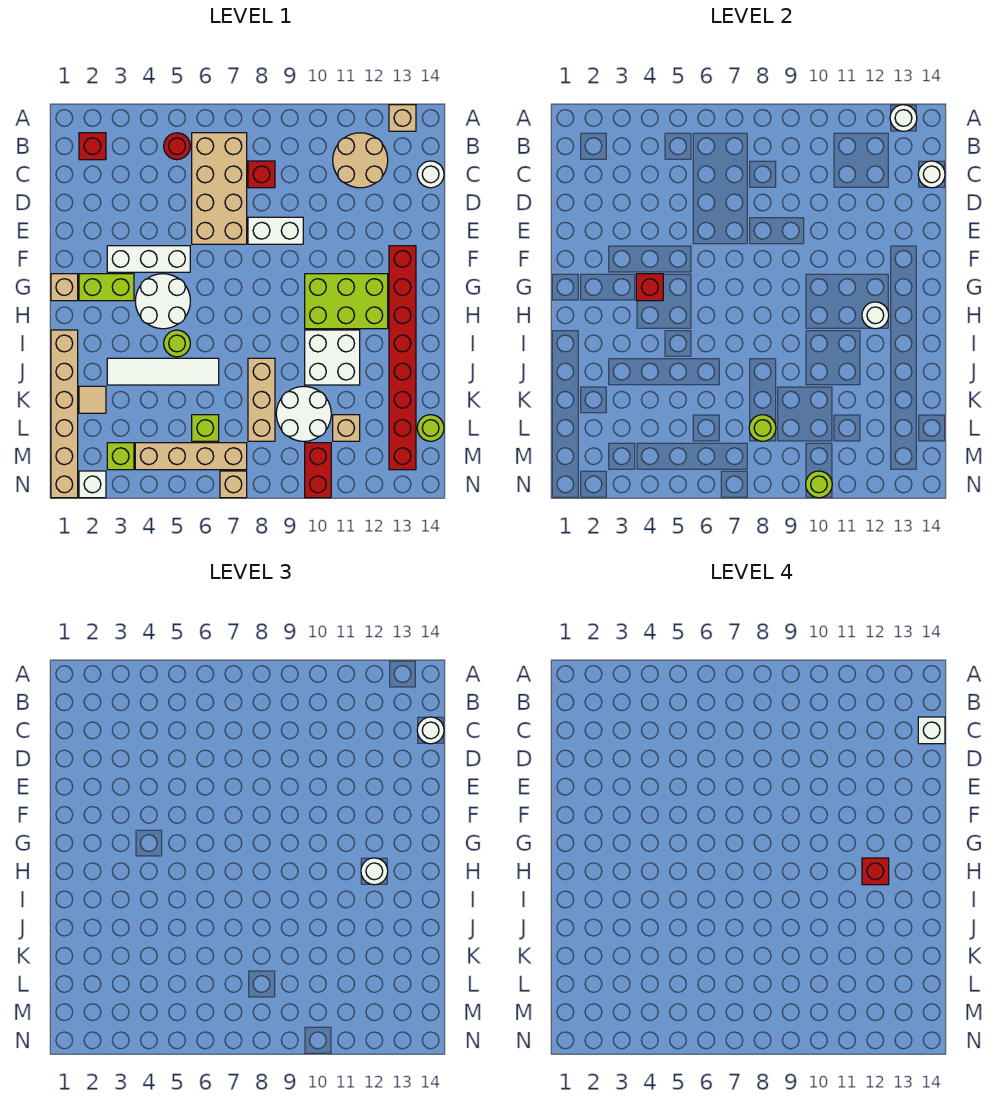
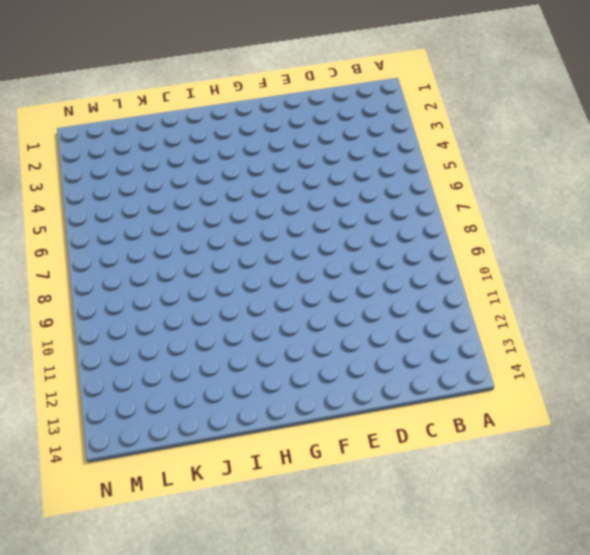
none -> tan brick A13 level 1
none -> red brick B2 level 1
none -> red round brick B5 level 1
none -> tan brick B6:E7 level 1

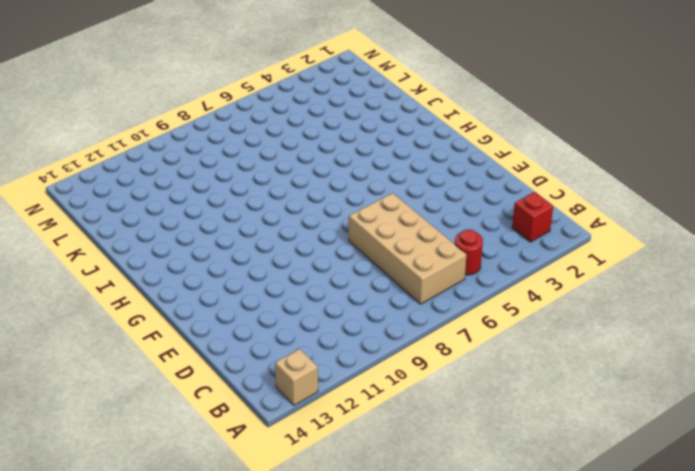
none -> tan round brick B11:C12 level 1
none -> red brick C8 level 1
none -> white round brick C14 level 1
none -> white brick E8:E9 level 1

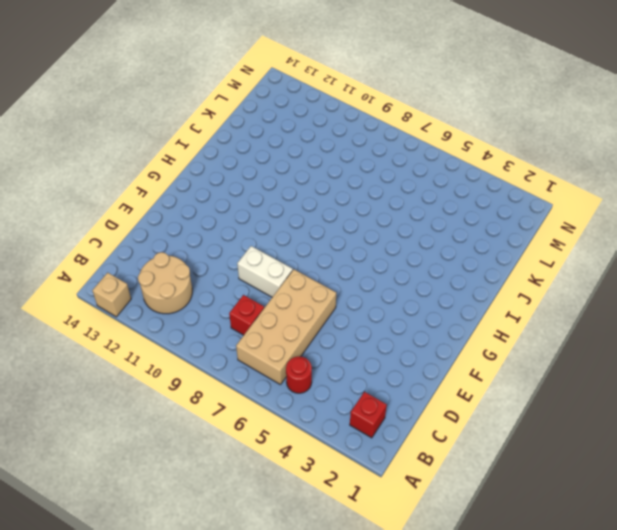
none -> white round brick C14 level 1
none -> white brick F3:F5 level 1
none -> red brick F13:M13 level 1
none -> tan brick G1 level 1

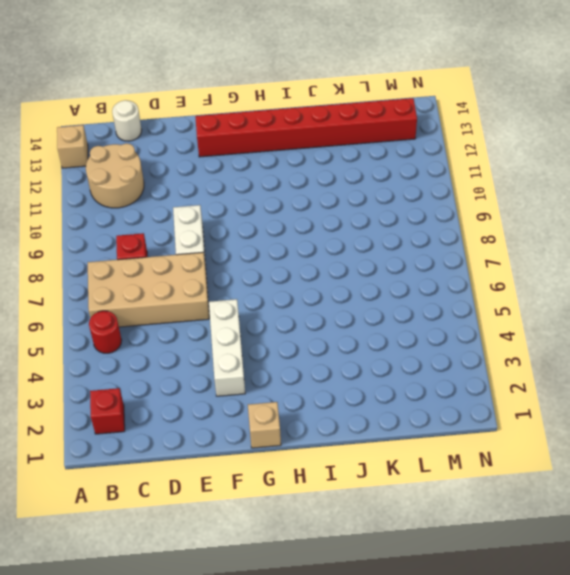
none -> lime brick G2:G3 level 1
none -> white round brick G4:H5 level 1
none -> lime brick G10:H12 level 1
none -> tan brick I1:N1 level 1

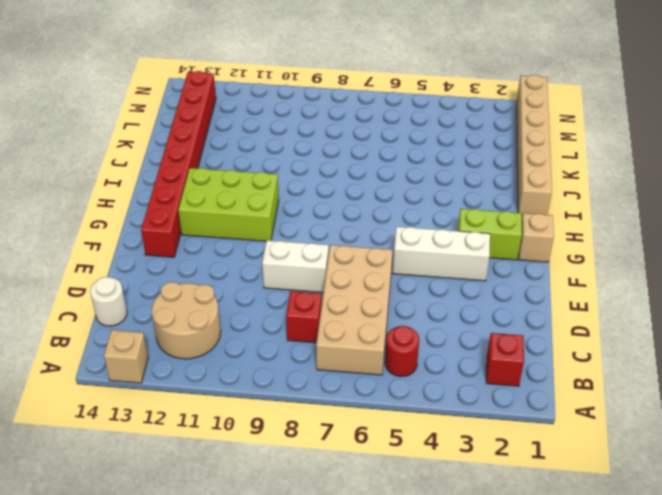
none -> white round brick G4:H5 level 1
none -> lime round brick I5 level 1
none -> white brick I10:J11 level 1
none -> white tile J3:J6 level 1

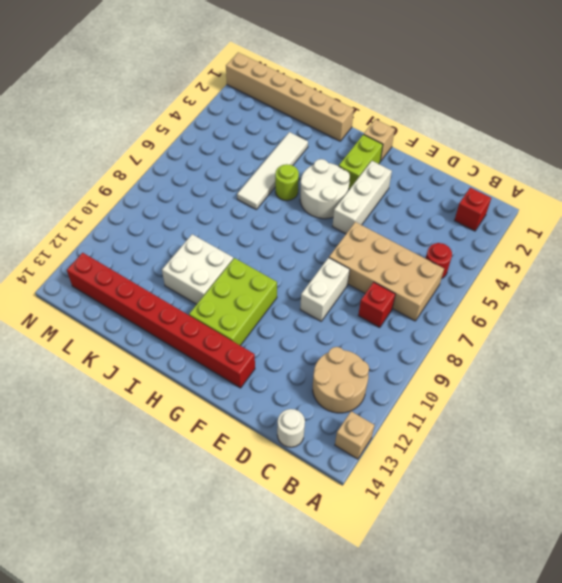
none -> tan brick J8:L8 level 1
none -> tan tile K2 level 1
none -> white round brick K9:L10 level 1
none -> lime brick L6 level 1

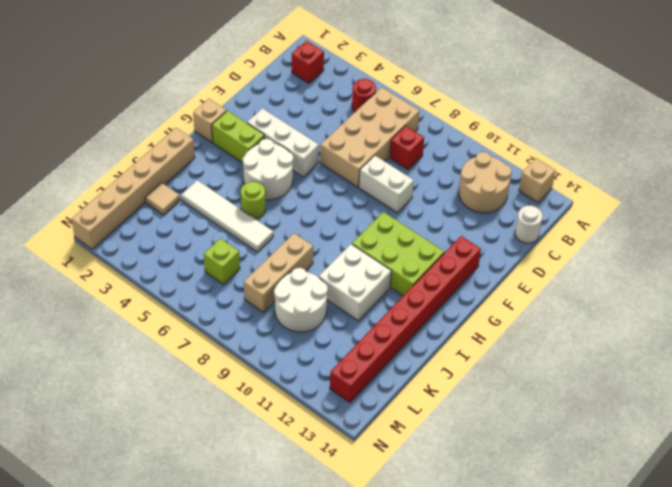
none -> tan brick L11 level 1
none -> lime round brick L14 level 1
none -> lime brick M3 level 1
none -> tan brick M4:M7 level 1

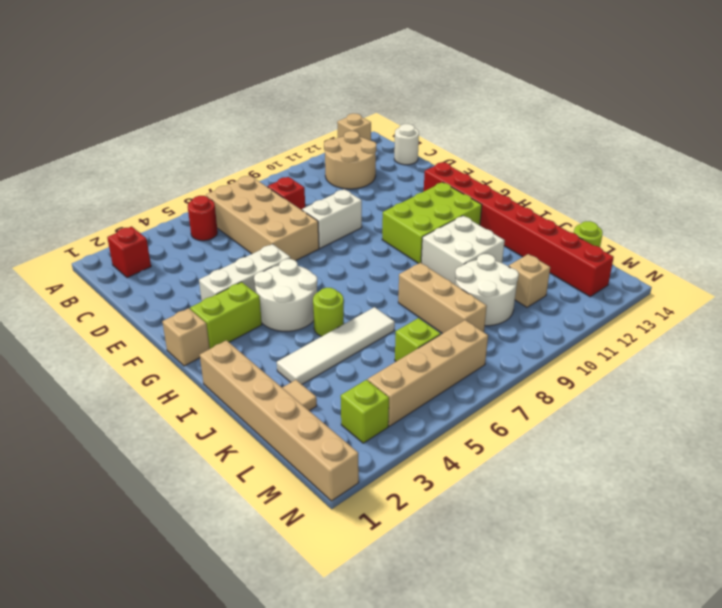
none -> red brick M10:N10 level 1
none -> white brick N2 level 1
none -> tan brick N7 level 1
none -> white round brick A13 level 2

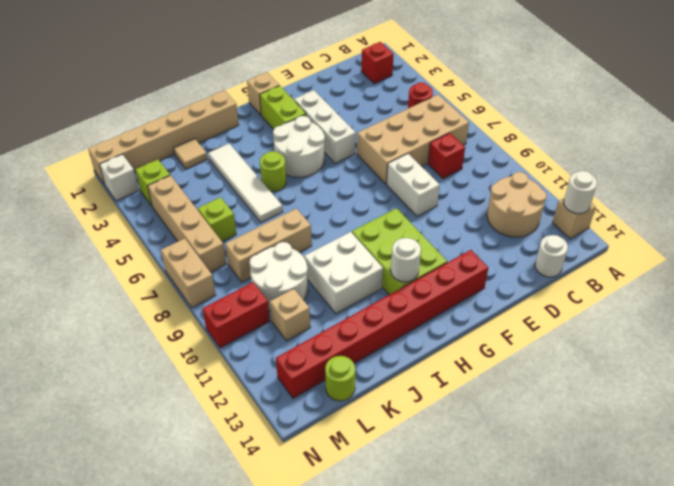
tan brick N7:N8 level 1 -> tan brick N7 level 1
none -> white round brick C14 level 2
none -> red brick G4 level 2
none -> lime round brick L8 level 2
none -> lime round brick N10 level 2

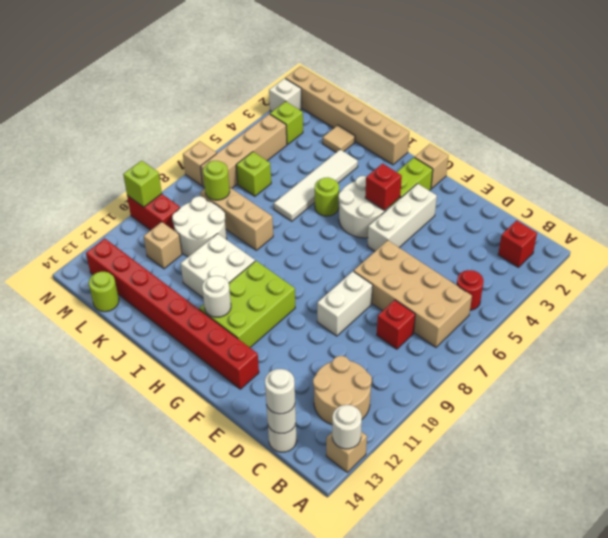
lime brick N10 level 2 -> lime round brick N10 level 2
none -> white round brick H12 level 3
none -> white brick C14 level 4
none -> red brick H12 level 4

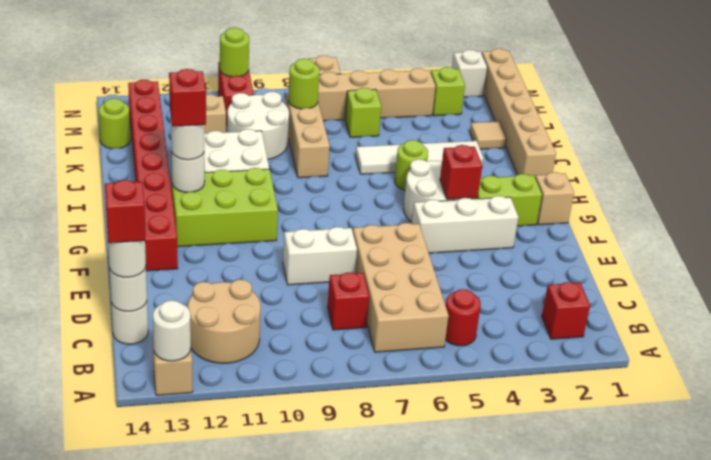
red brick C14 level 4 -> white brick C14 level 4

